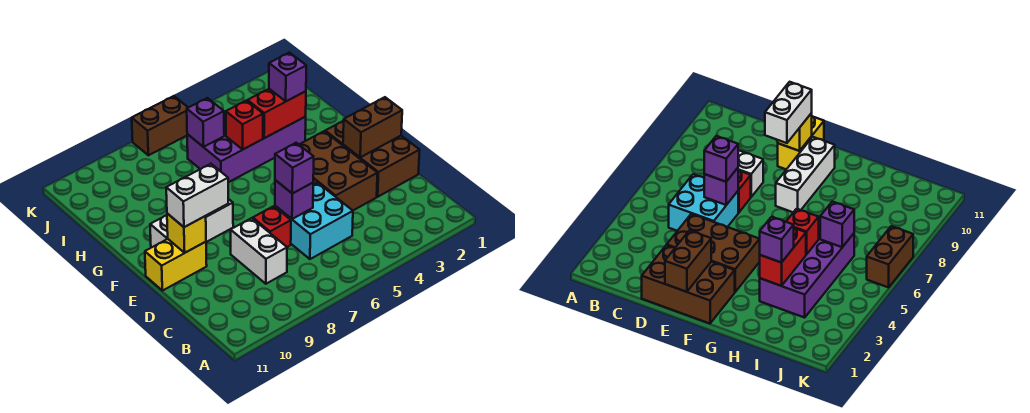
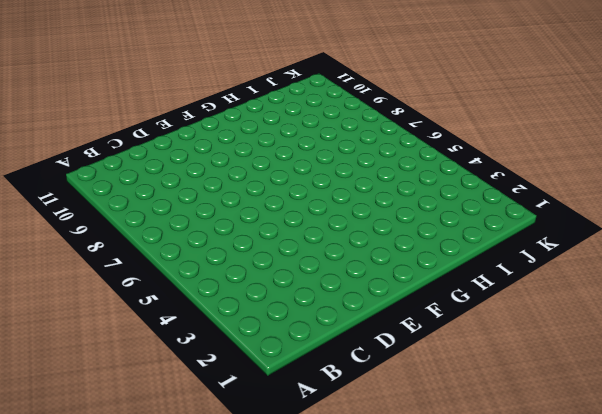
none -> cyan brick C5:D6 level 1
none -> white brick C8:D8 level 1
none -> brown brick D1:F2 level 1

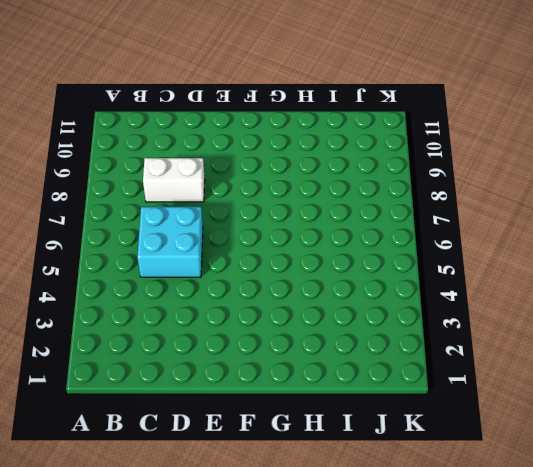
none -> brown brick D1:F2 level 1
none -> brown brick D3:F4 level 1
none -> red brick D7 level 1

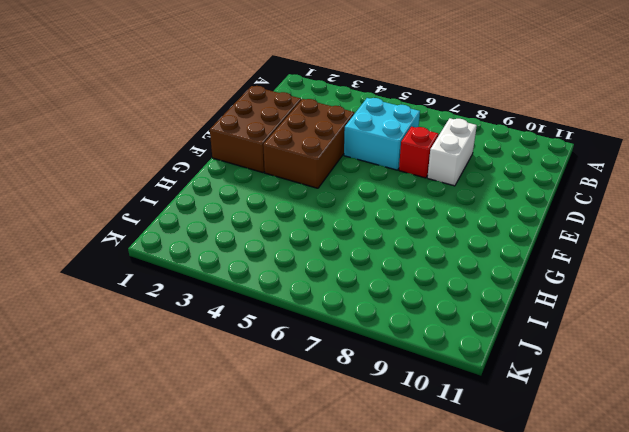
none -> yellow brick E10:E11 level 1
none -> white brick F8:F10 level 1
none -> purple brick H3:I6 level 1

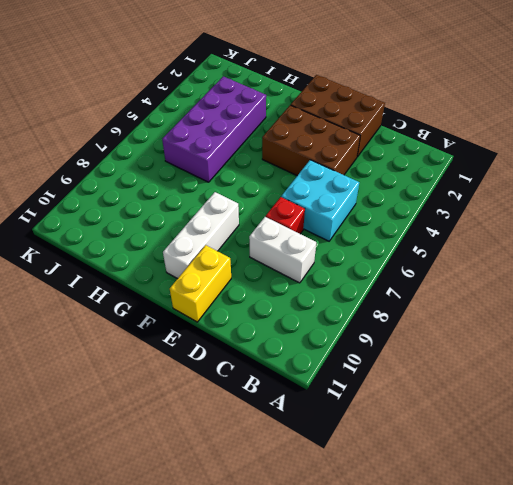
none -> brown brick K6:K7 level 1
none -> purple brick D6 level 2
none -> brown brick E1:E2 level 2

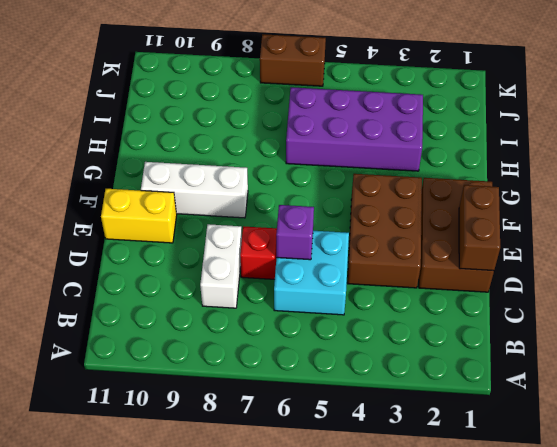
brown brick D1:E1 level 2 -> brown brick E1:E2 level 2
none -> yellow brick E10 level 2
none -> red brick H3:H4 level 2
none -> red brick H5 level 2

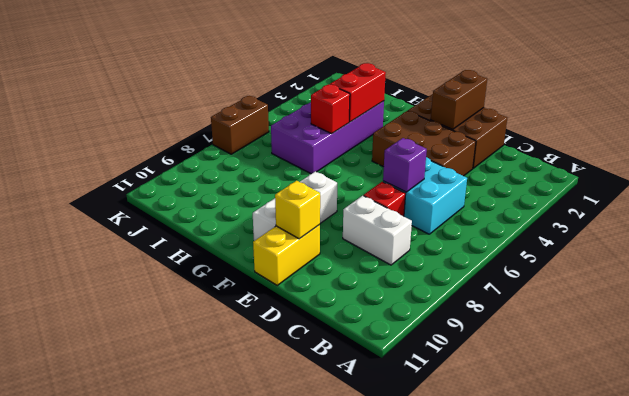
none -> purple brick I6 level 2
none -> purple brick D6 level 3
none -> white brick E9:E10 level 3

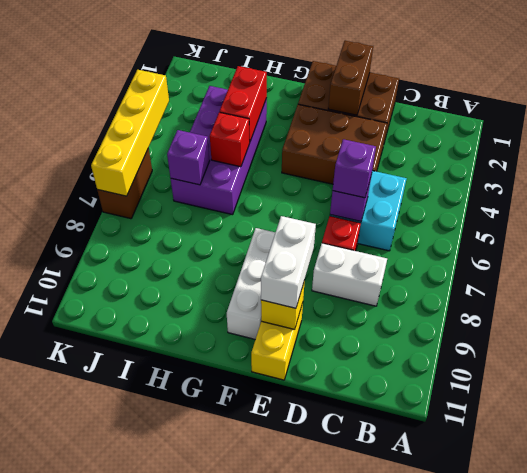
yellow brick K4:K7 level 2 -> none
none -> purple brick H3 level 3

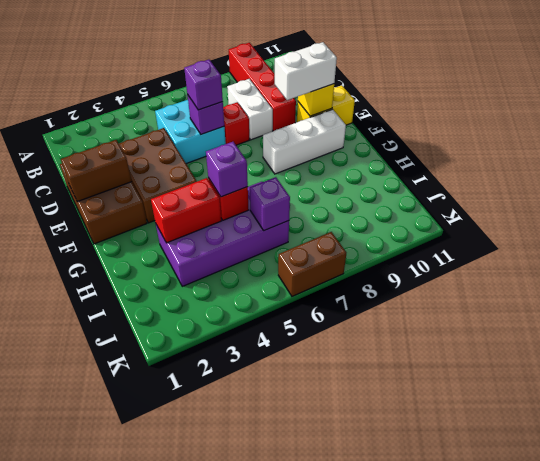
red brick A9:D9 level 1 -> none
purple brick H5 level 3 -> purple brick H3 level 3

